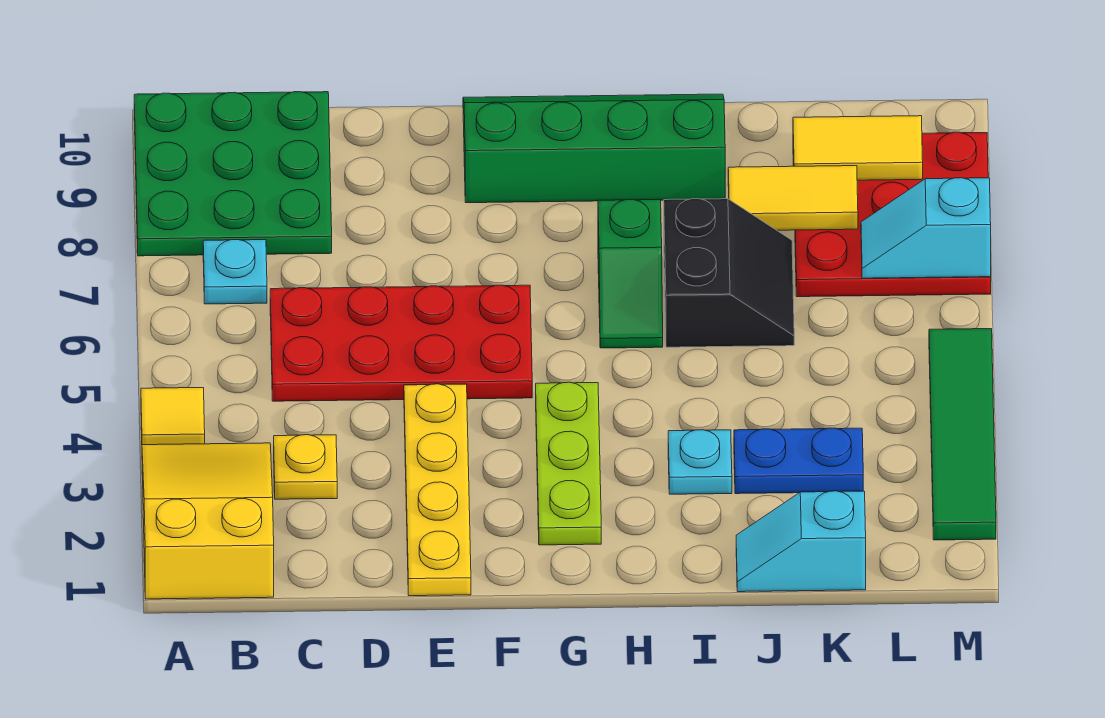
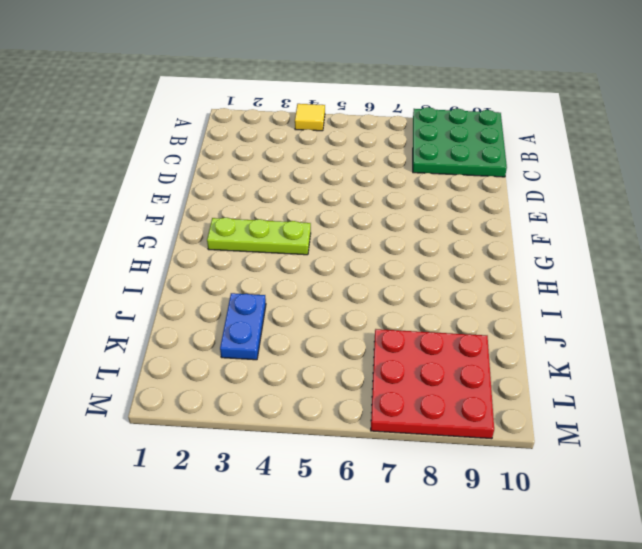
none -> yellow slope A1:B3 level 1 top 1
none -> cyan plate B7 level 1
none -> yellow plate C3 level 1

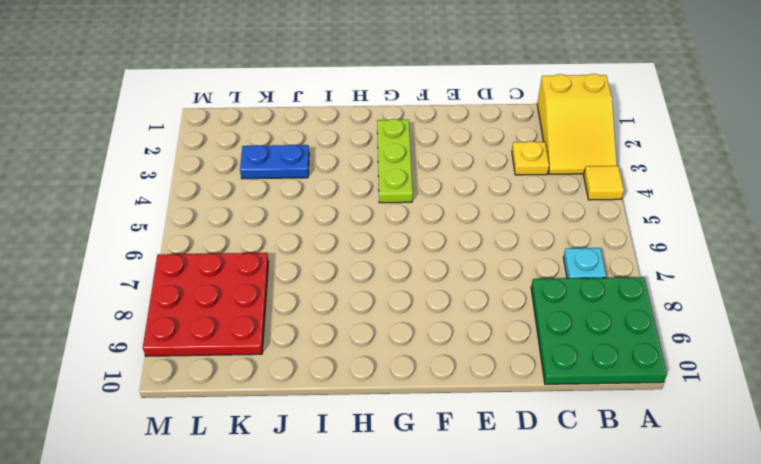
none -> red plate C5:F6 level 1
none -> yellow plate E1:E4 level 1
none -> green slope F9:I10 level 1 top 9

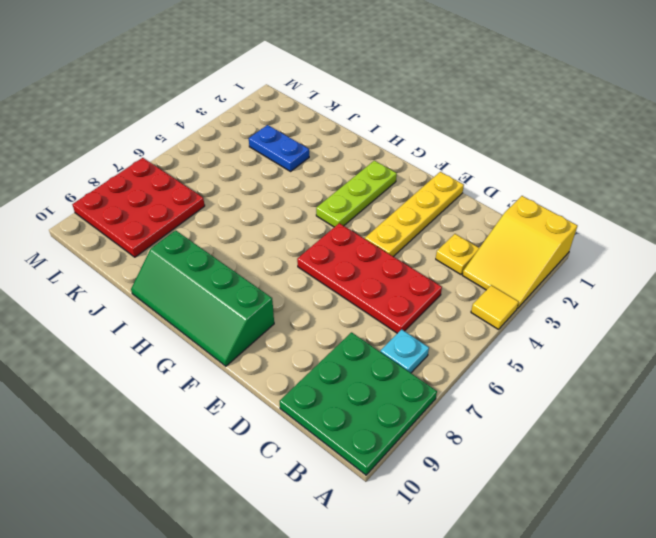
none -> green slope H6:H7 level 1 top 7
none -> cyan plate I3 level 1
none -> black slope I6:J7 level 1 top I

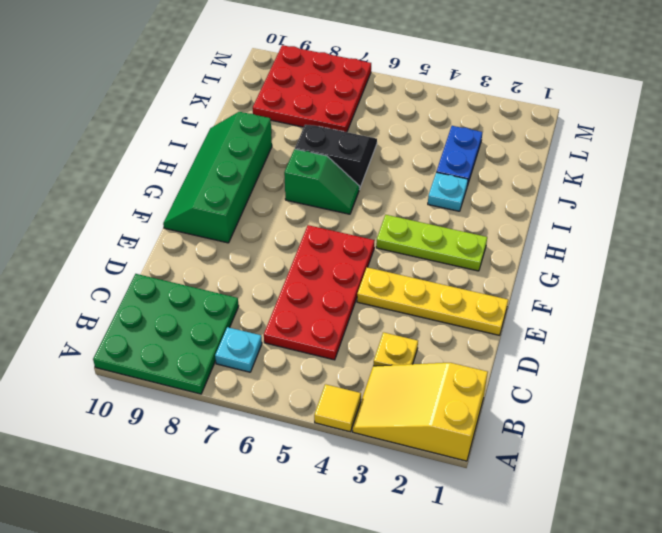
none -> cyan slope J1:K1 level 1 top K
none -> green tile M2:M5 level 1
none -> yellow tile J8:K8 level 2

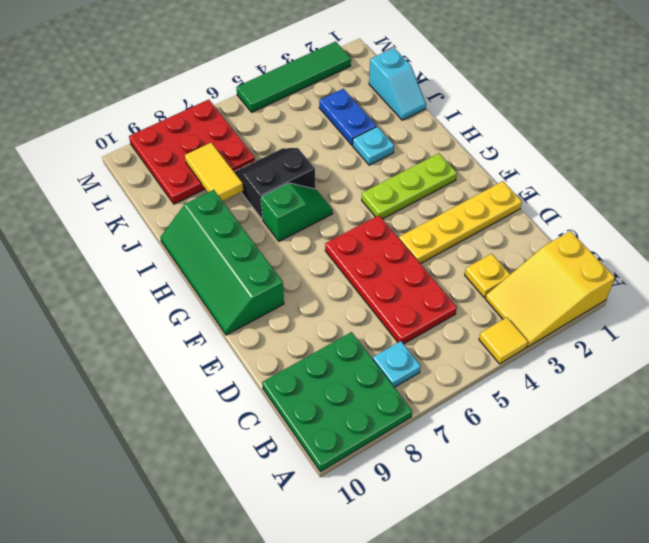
none -> yellow tile K9:L9 level 2
none -> cyan slope L7:M7 level 2 top M

